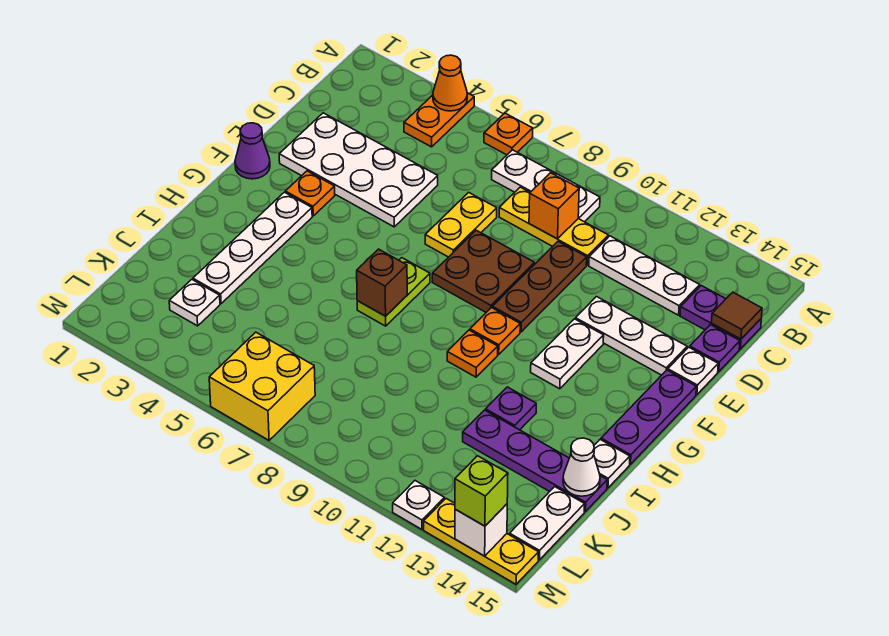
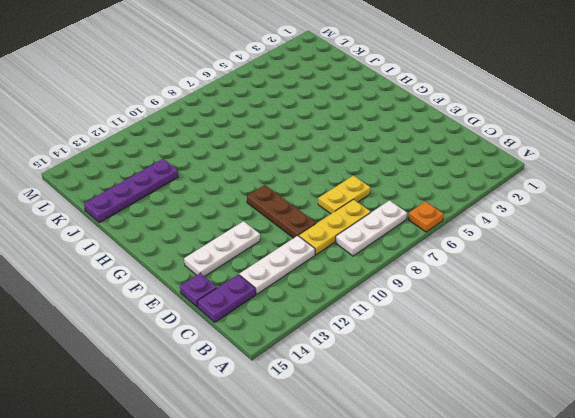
yellow plate D7:D8 level 1 -> yellow plate D7:E7 level 1
none -> orange plate A4:B4 level 1
none -> white plate D2:E5 level 1
none -> brown plate E8:F9 level 1
none -> white plate E15 level 1

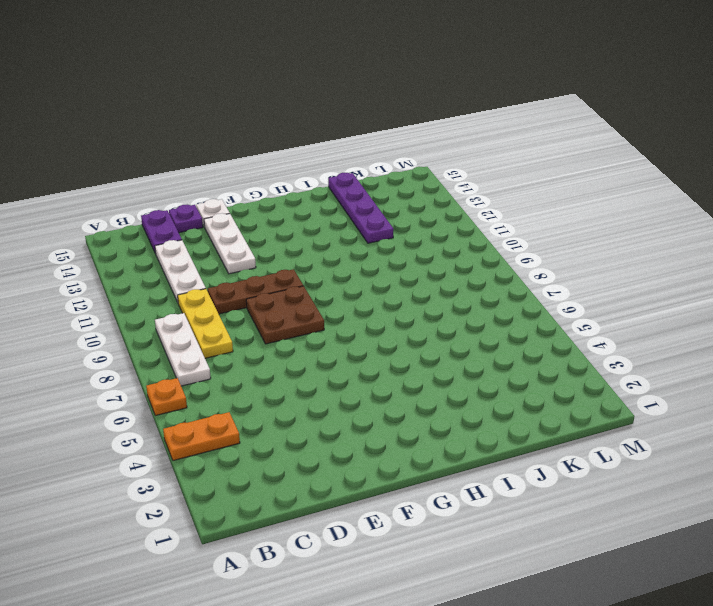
none -> white plate D2:E5 level 1
none -> yellow plate D7:E7 level 1
none -> purple cone F1 level 1
none -> orange plate F3 level 1

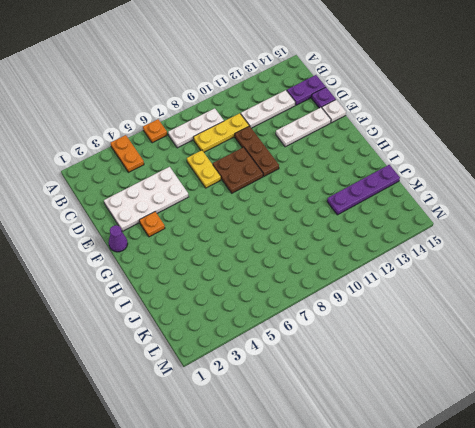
none -> white plate F12:G12 level 1
none -> purple plate F15:H15 level 1
none -> white plate G3:J3 level 1
none -> lime plate G7:H7 level 1

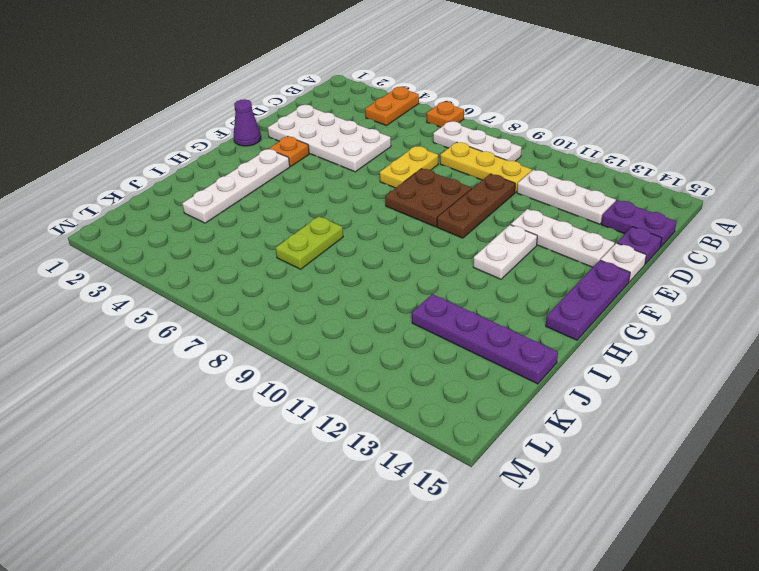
lime plate I7:J7 level 1 -> lime plate G7:H7 level 1
none -> orange plate G10 level 1
none -> orange plate H10 level 1
none -> purple plate I12 level 1
none -> white plate I15 level 1

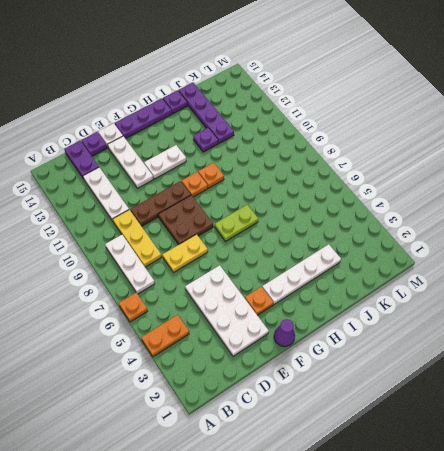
purple plate I15 level 1 -> white plate I15 level 1
none -> white plate K3 level 1
none -> white plate K15:L15 level 1
none -> yellow brick L6:M7 level 1
none -> white plate M12 level 1

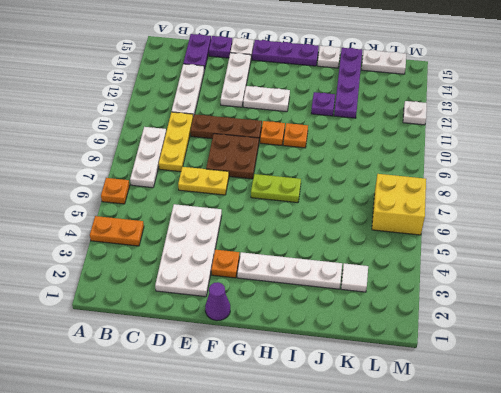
white tile K3 level 1 -> white plate K3 level 1
none -> yellow plate M13:M15 level 1
none -> orange cone A4 level 2
none -> orange brick C9 level 2
none -> brown tile C15 level 2

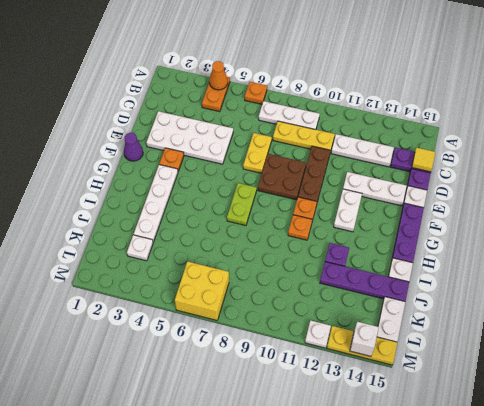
yellow tile C15 level 2 -> brown tile C15 level 2
none -> orange brick C9 level 2
none -> brown brick H7 level 2
none -> white cone J15 level 2
none -> lime brick M14 level 3

